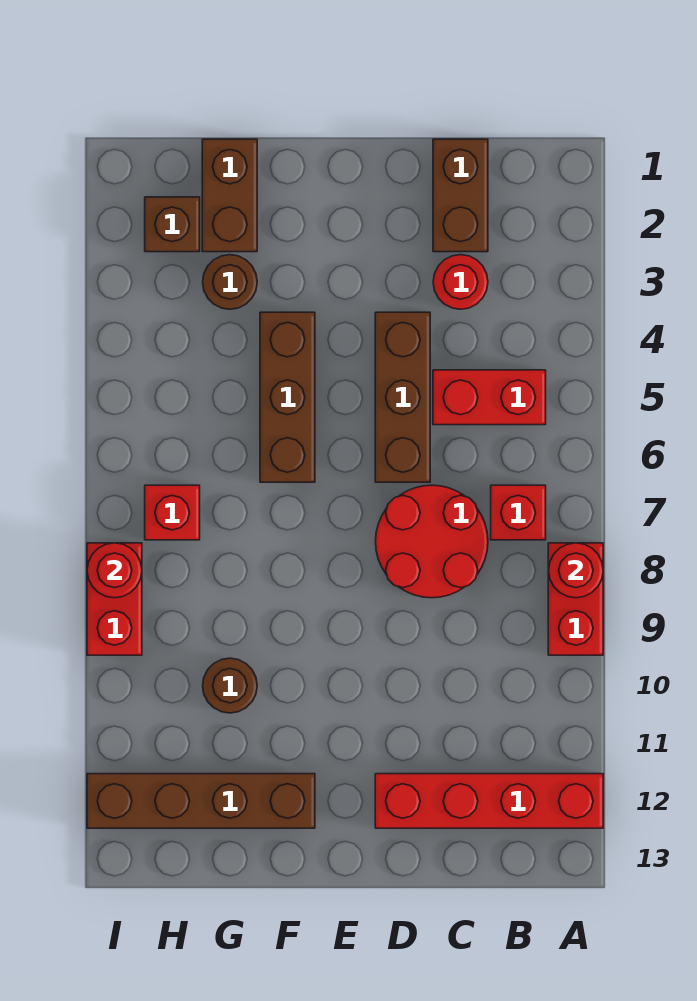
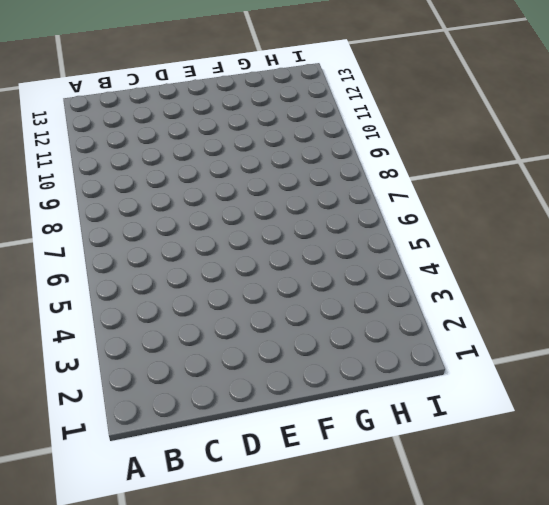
none -> red brick A8:A9 level 1
none -> red brick A12:D12 level 1
none -> red brick B5:C5 level 1

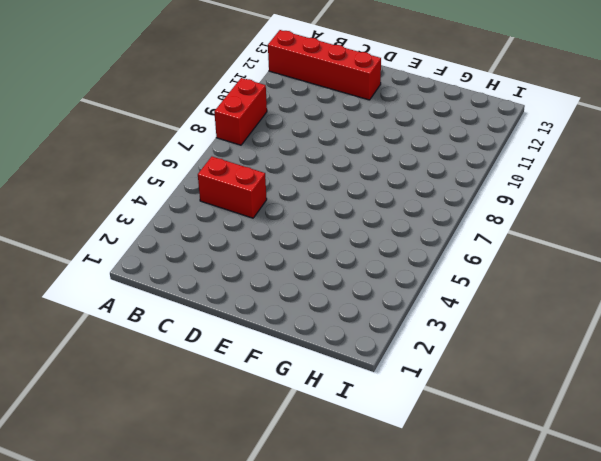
none -> red brick B7 level 1
none -> brown brick C1:C2 level 1
none -> red round brick C3 level 1

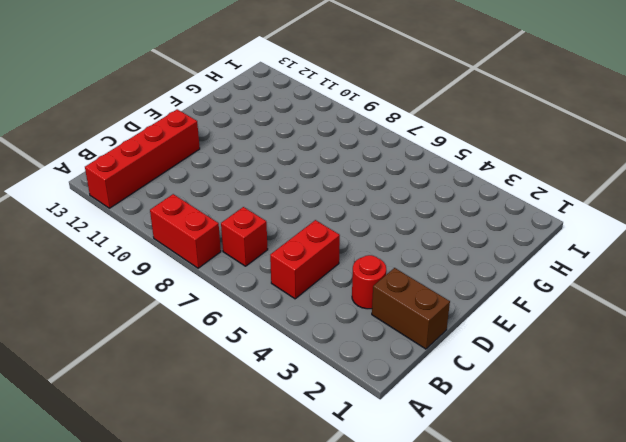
none -> red round brick C7:D8 level 1
none -> brown brick D4:D6 level 1
none -> brown brick F4:F6 level 1

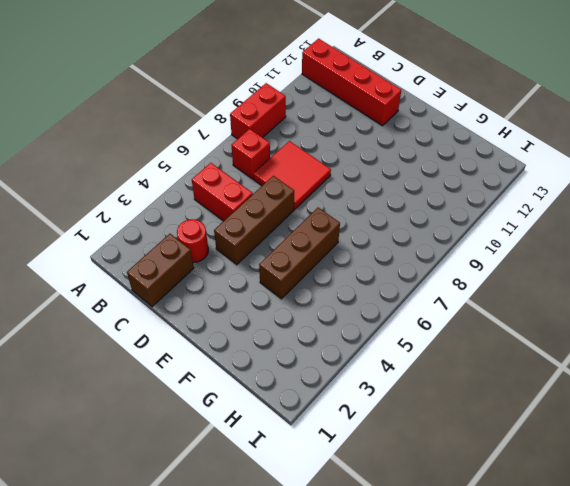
red tile C7:D8 level 1 -> red round brick C7:D8 level 1
none -> brown brick F12:I12 level 1
none -> brown brick G1:G2 level 1
none -> brown round brick G3 level 1

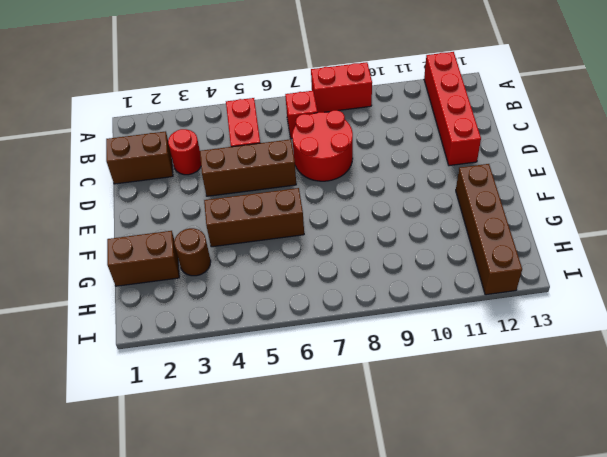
none -> brown round brick G10 level 1
none -> brown brick H2 level 1
none -> red brick H7 level 1

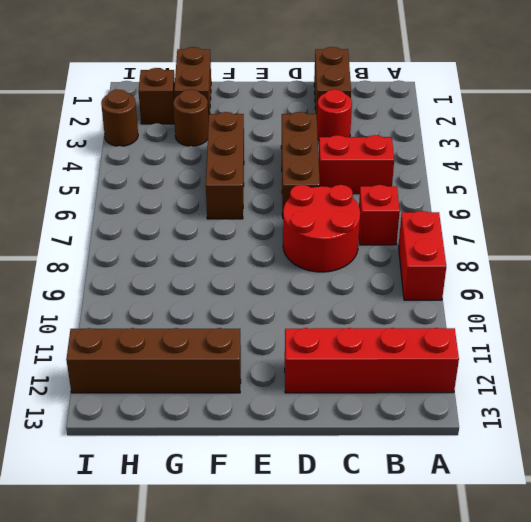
brown round brick I3 level 1 -> brown round brick G10 level 1
none -> red brick H7 level 1
none -> red brick I8:I9 level 1
none -> red round brick A8 level 2

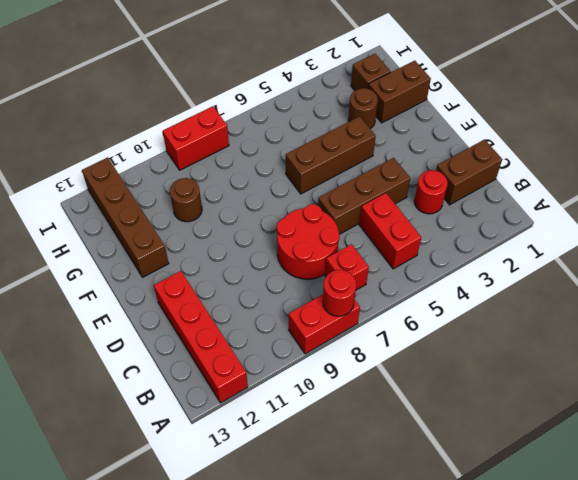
none -> red brick H7 level 1
none -> red round brick I8 level 2

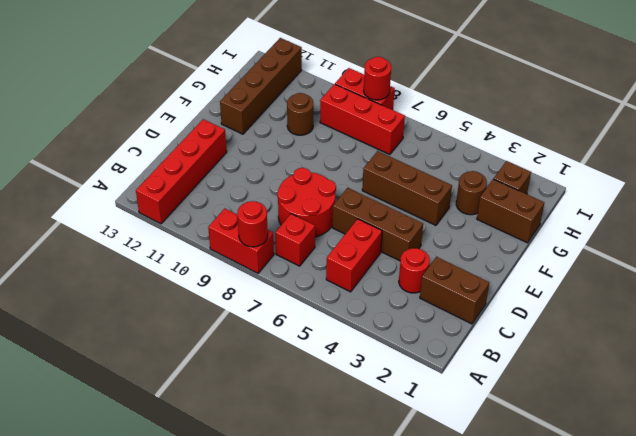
red brick H7:H9 level 1 -> red brick H7 level 1

